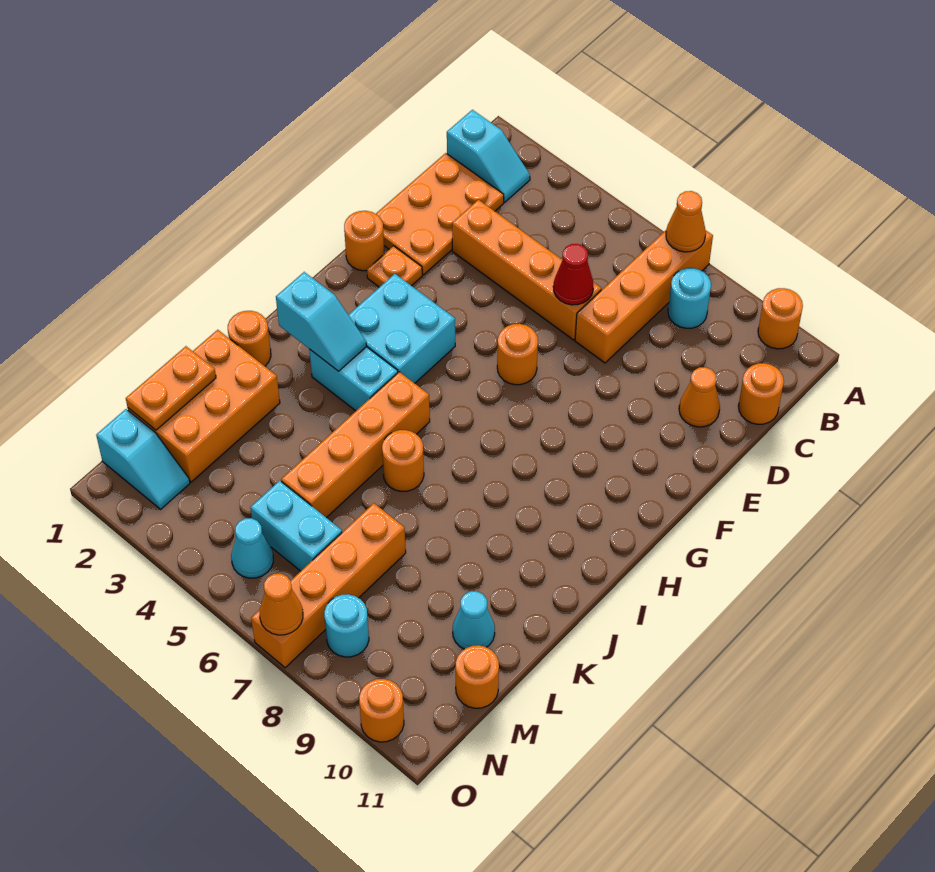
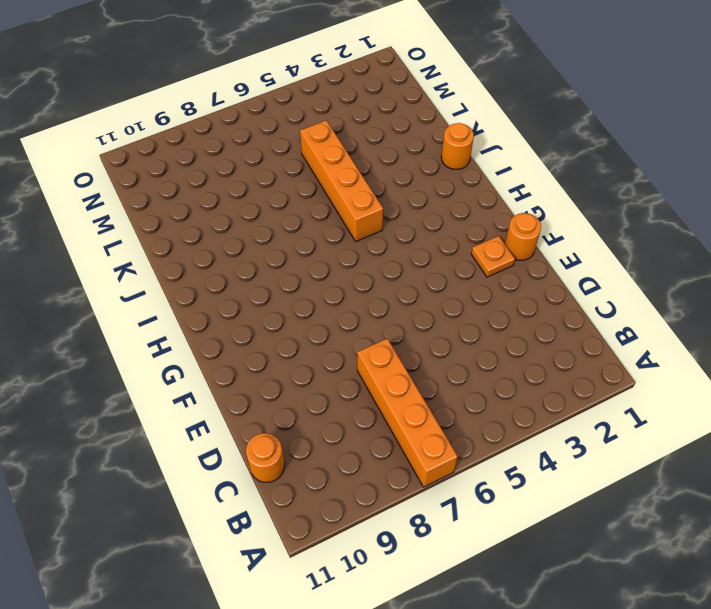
none -> orange round brick A10 level 1
none -> cyan slope B1:B2 level 1 top 1
none -> cyan round brick B8 level 1
none -> orange plate C1:E2 level 1

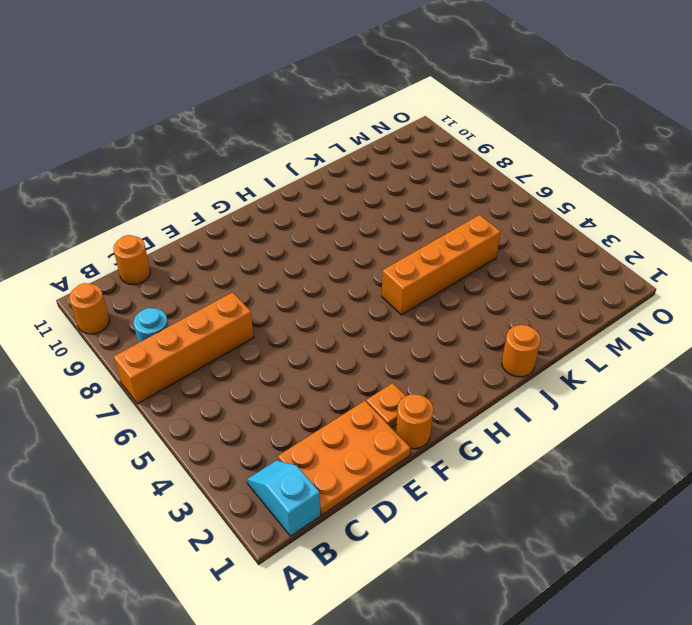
none -> orange brick D3:D6 level 1
none -> orange cone D10 level 1
none -> orange round brick F6 level 1
none -> cyan brick G3:H4 level 1

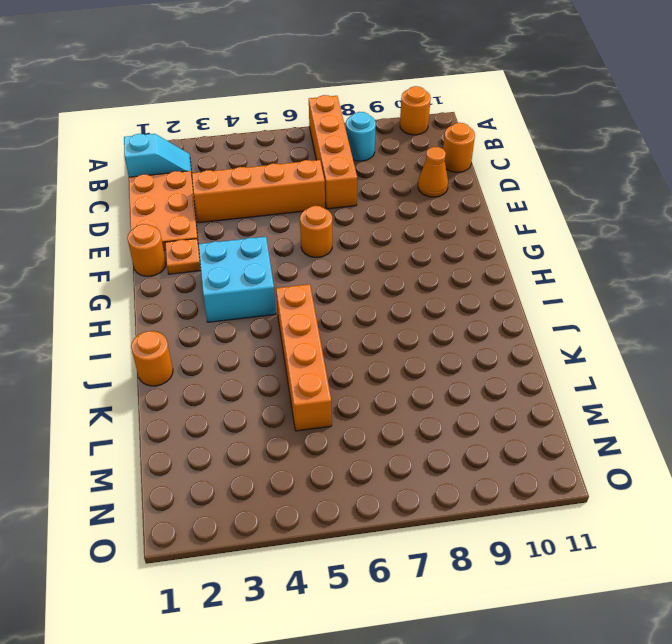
none -> cyan brick I3:I4 level 1
none -> orange round brick J6 level 1
none -> orange brick K1:M2 level 1
none -> orange brick L7:O7 level 1

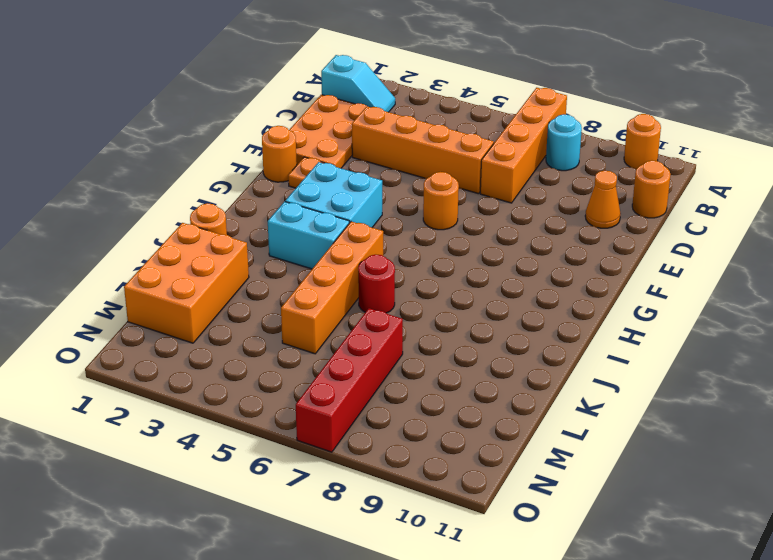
red round brick J6 level 1 -> orange round brick J6 level 1
red brick L7:O7 level 1 -> orange brick L7:O7 level 1
none -> cyan cone L10 level 1
none -> cyan brick M5:M6 level 1
none -> orange round brick M11 level 1
none -> cyan slope N1:N2 level 1 top 1

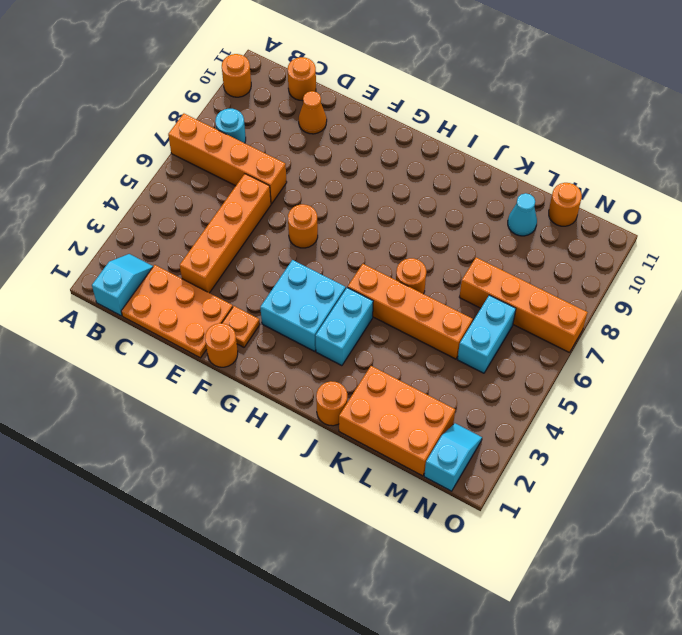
none -> cyan cone N5 level 1
none -> cyan round brick N8 level 1
none -> orange round brick O10 level 1
none -> orange cone A7 level 2

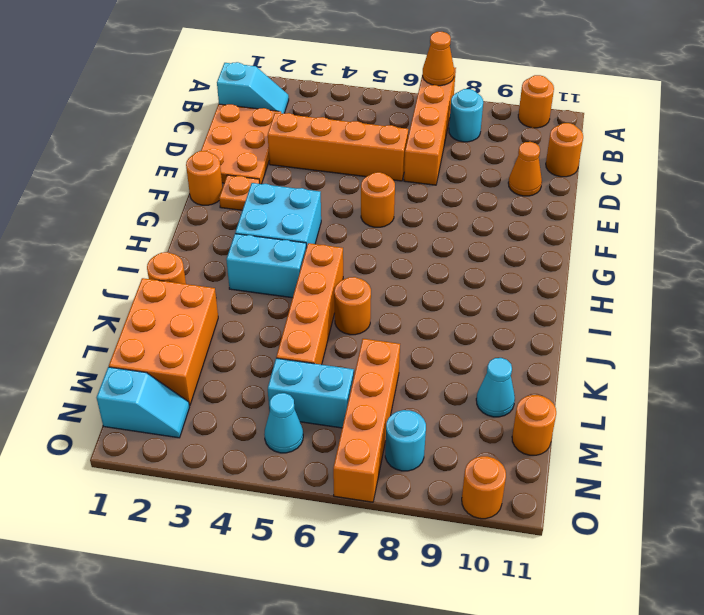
none -> red cone D6 level 2
none -> cyan slope I2:I3 level 2 top 2
none -> orange plate L1:M1 level 2
none -> orange cone O7 level 2

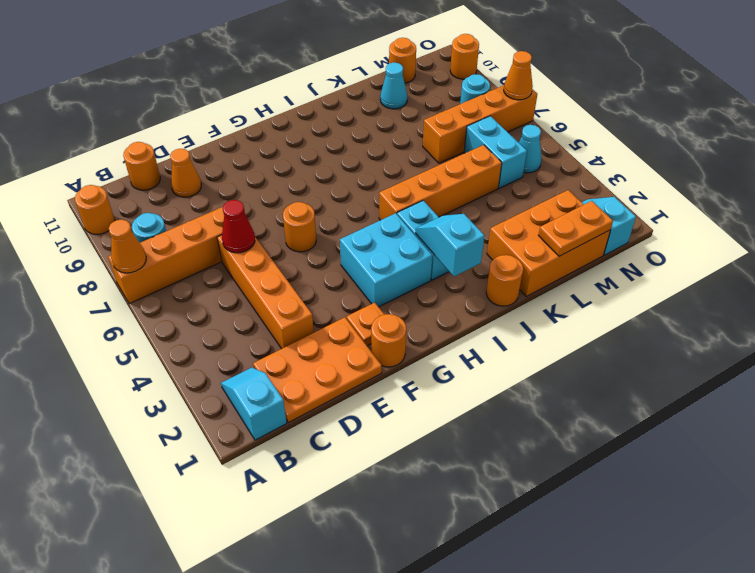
none -> orange round brick J6 level 1

